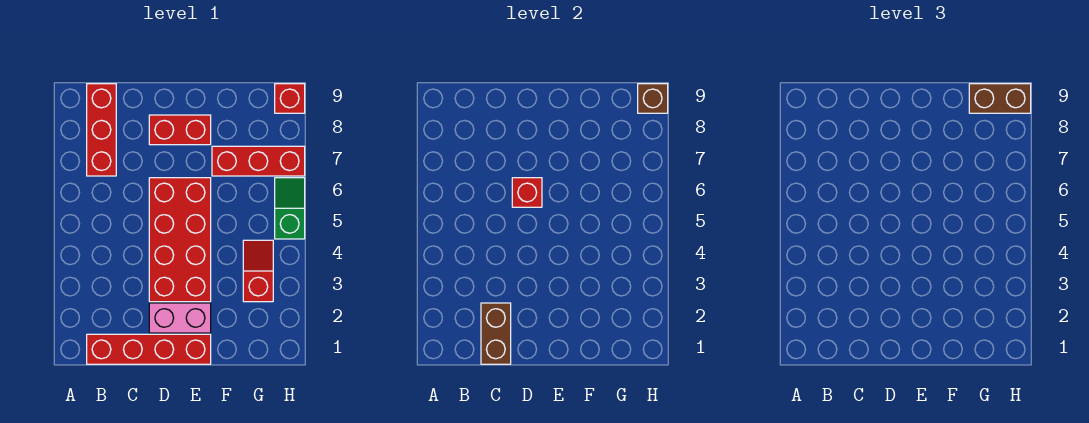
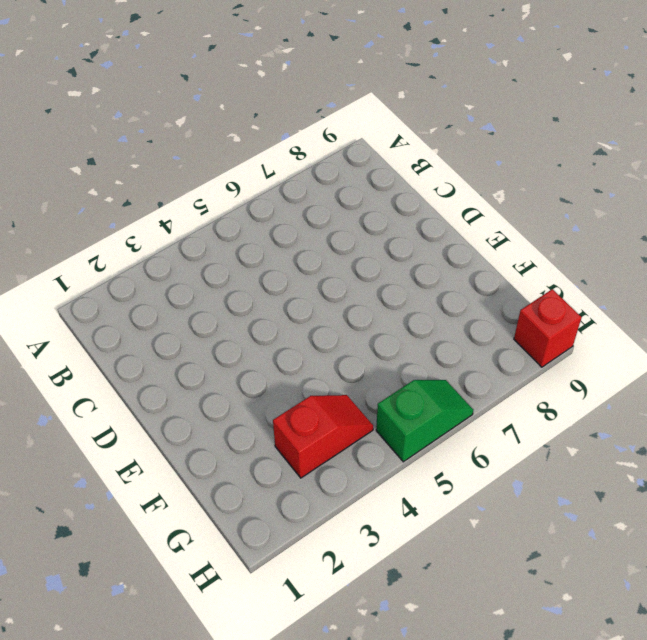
none -> red brick B1:E1 level 1
none -> red brick B7:B9 level 1
none -> pink brick D2:E2 level 1

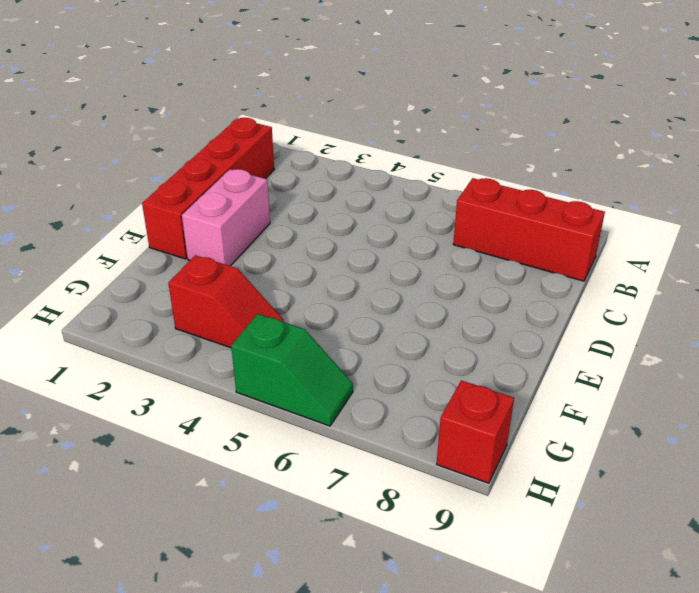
none -> red brick D3:E6 level 1
none -> red brick D8:E8 level 1
none -> red brick F7:H7 level 1

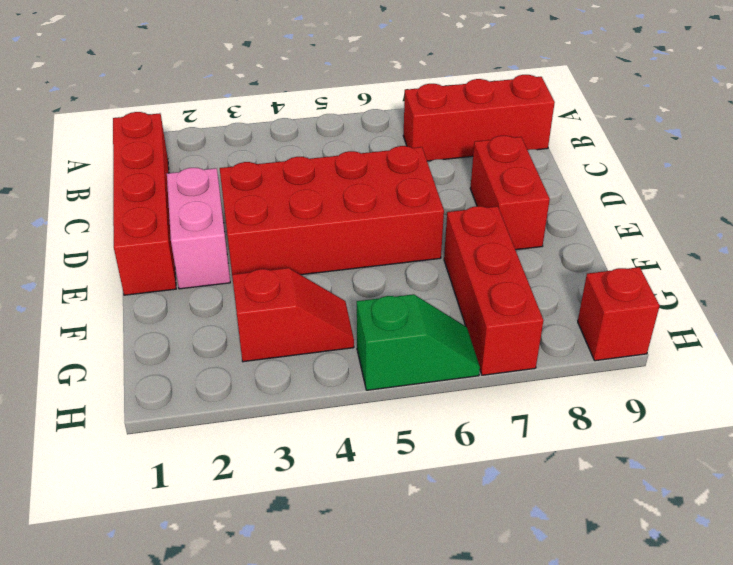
none -> brown brick C1:C2 level 2
none -> red brick D6 level 2
none -> brown brick H9 level 2

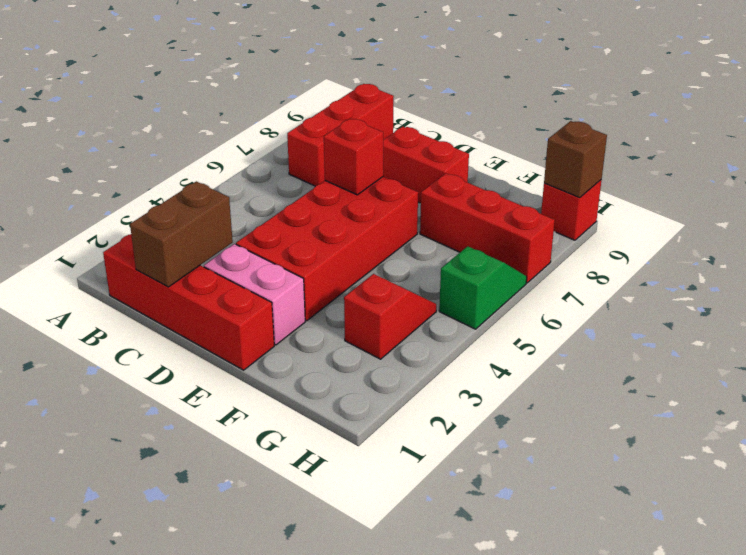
none -> brown brick G9:H9 level 3

